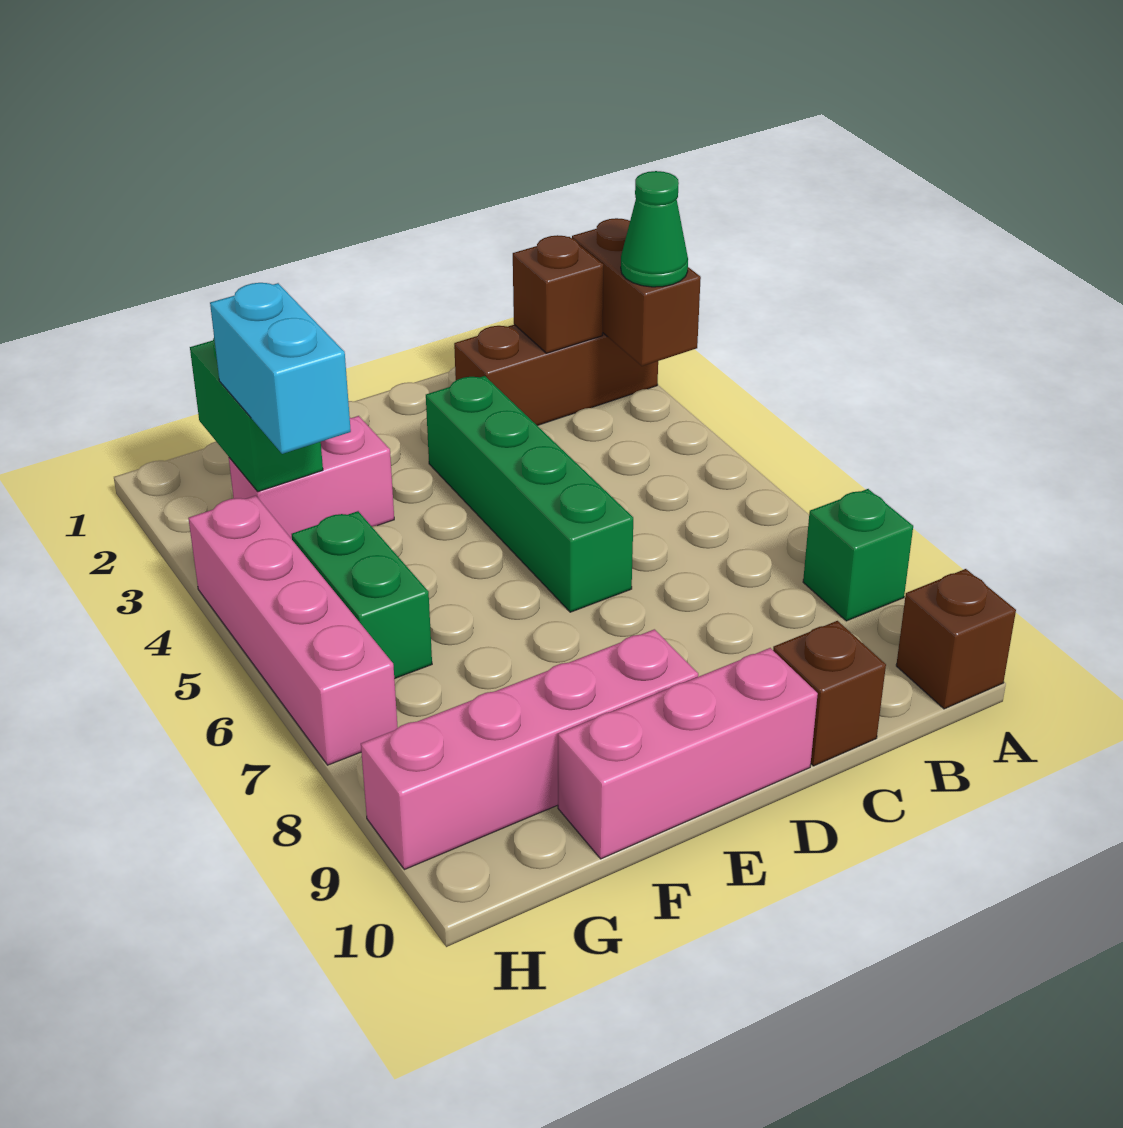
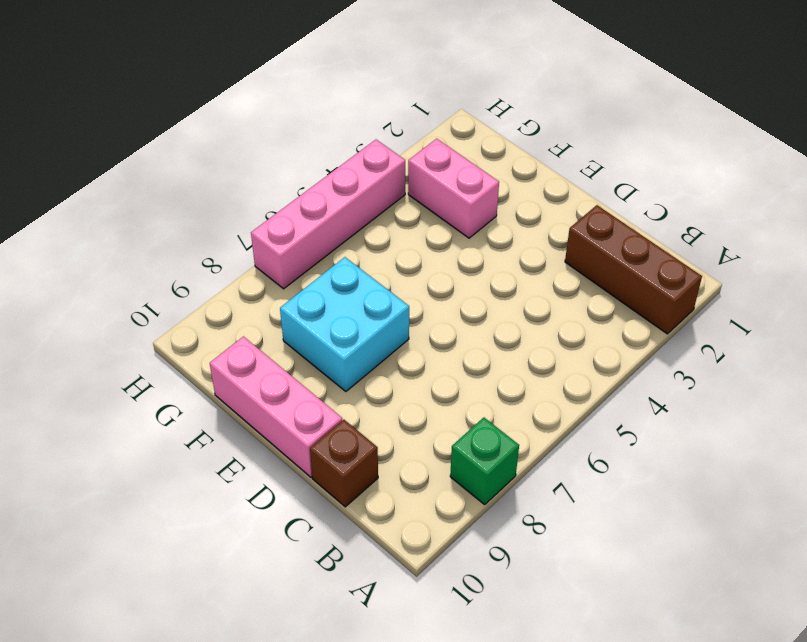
cyan brick E7:F8 level 1 -> none
none -> brown brick A10 level 1
none -> green brick D3:D6 level 1
none -> pink brick E9:H9 level 1

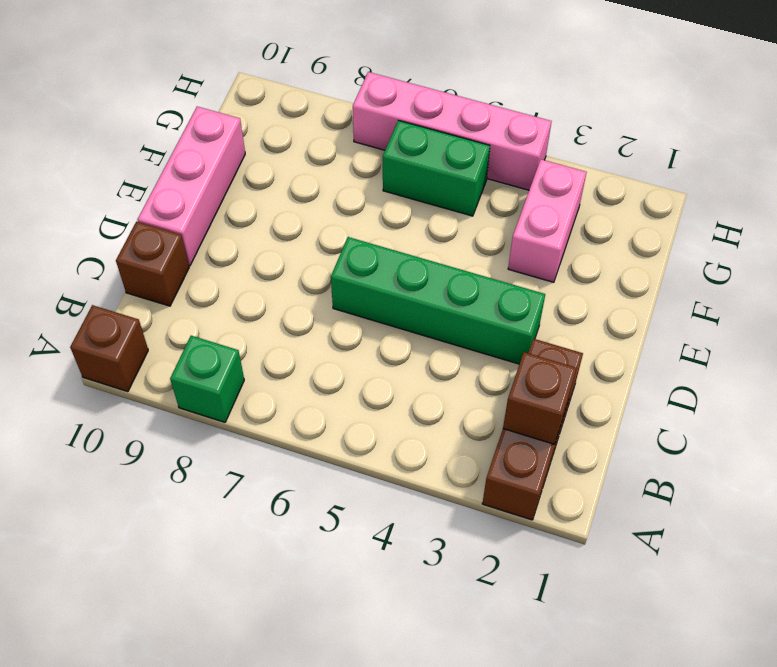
none -> pink brick E9:H9 level 1
none -> brown brick A2:A3 level 2
none -> green brick G2:G3 level 2

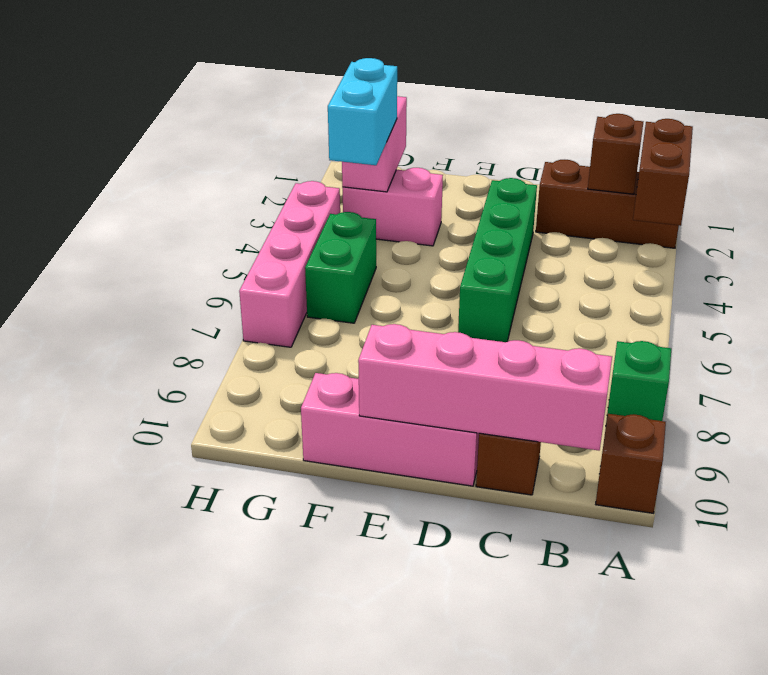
pink brick B10:E10 level 2 -> pink brick E9:H9 level 1
pink brick G2:G3 level 2 -> green brick G2:G3 level 2
none -> green cone A3 level 3

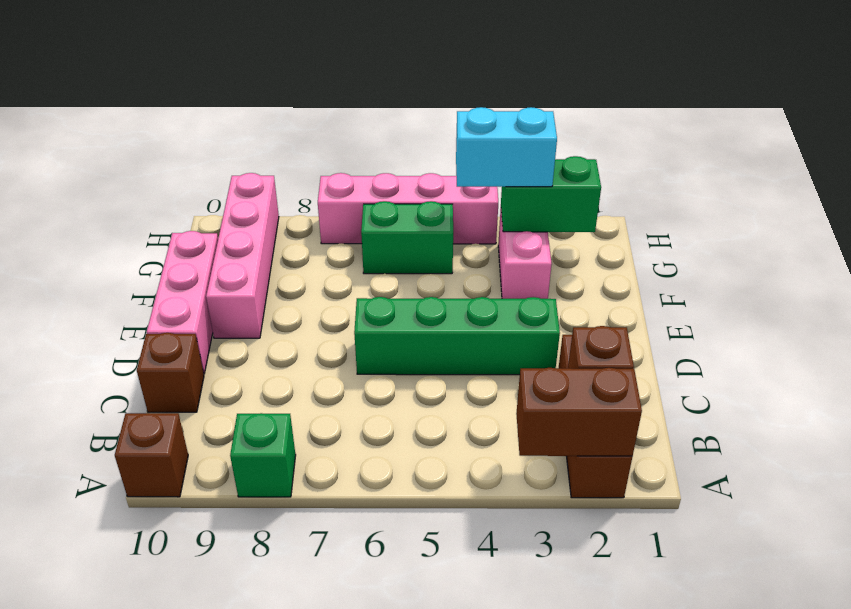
none -> green cone A3 level 3

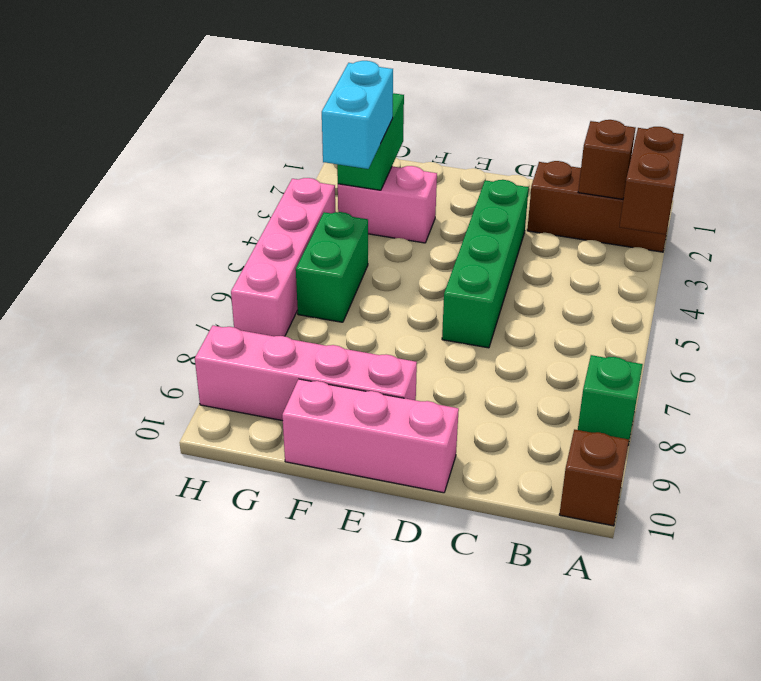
none -> brown brick C10 level 1
none -> green cone A3 level 3

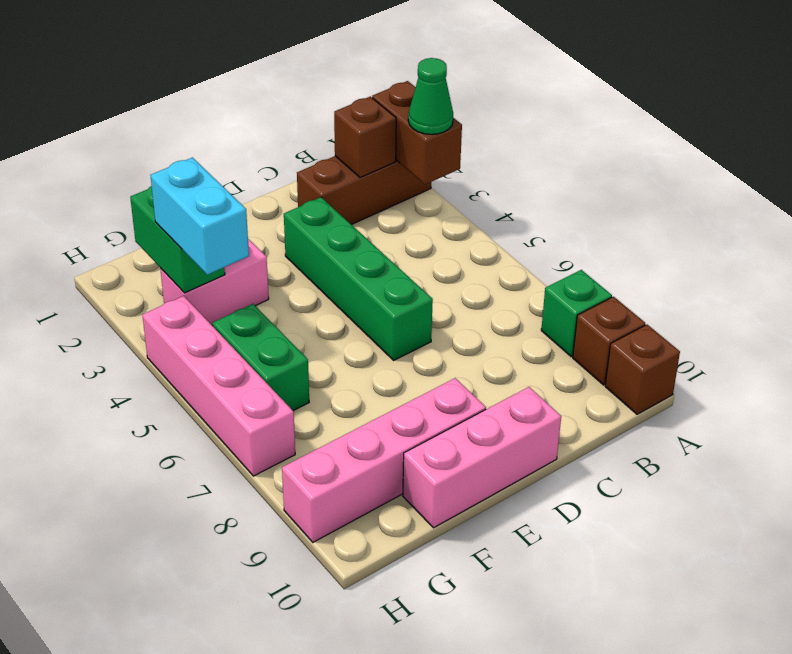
brown brick A9 level 1 -> brown brick C10 level 1

